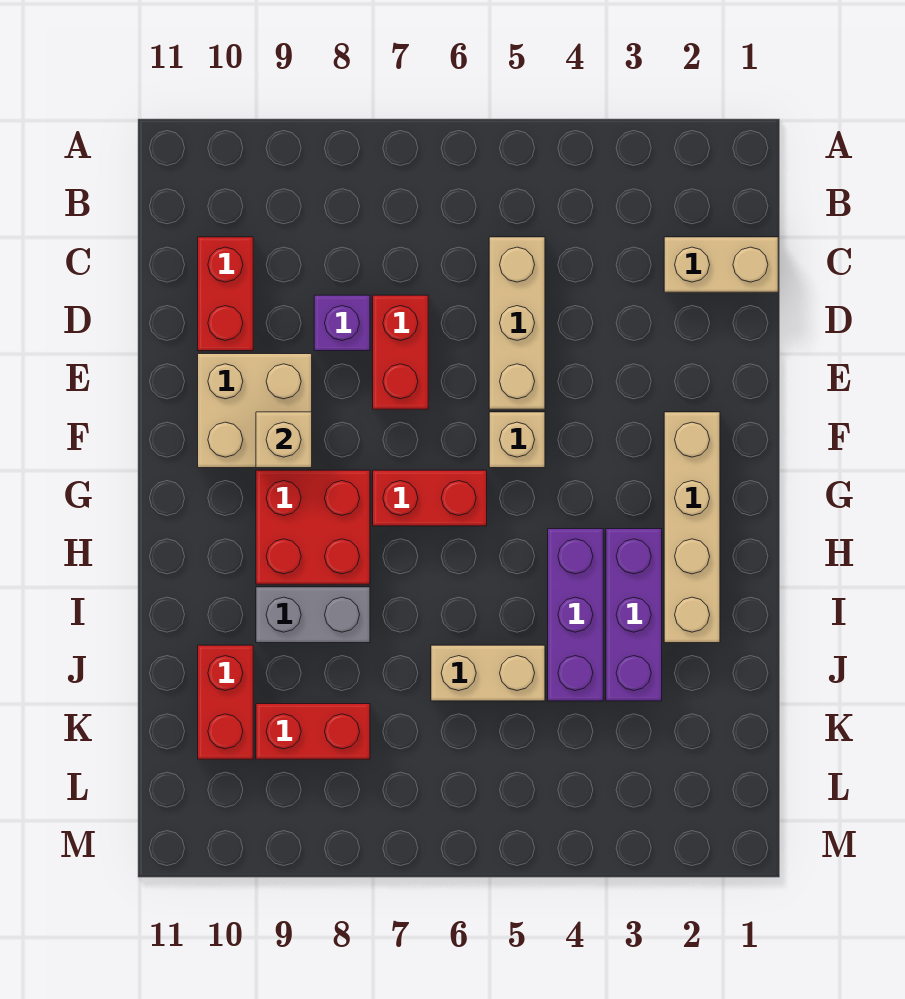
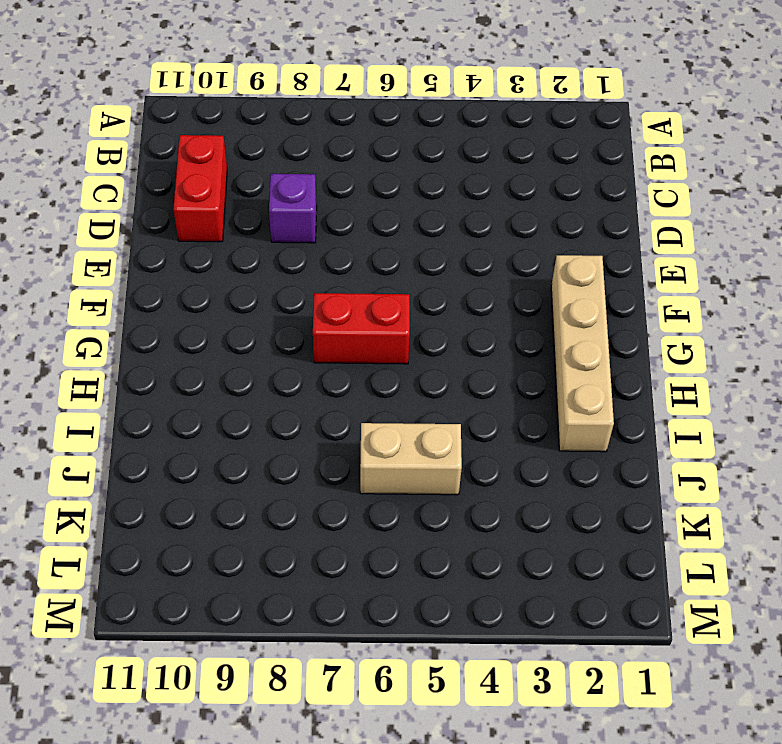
none -> tan brick C1:C2 level 1
none -> tan brick C5:E5 level 1
none -> red brick D7:E7 level 1

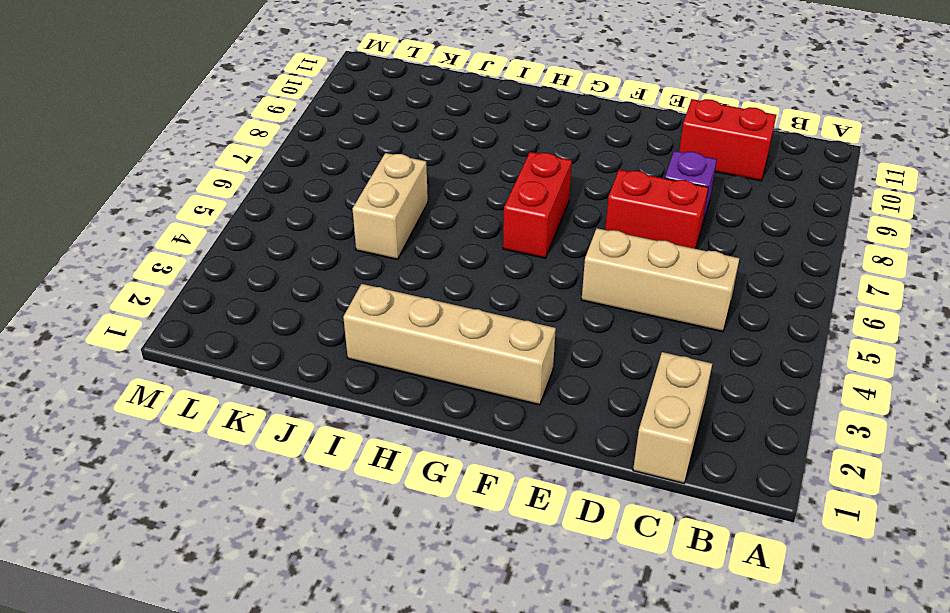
none -> tan brick E9:F10 level 1
none -> tan brick F5 level 1
none -> red brick G8:H9 level 1

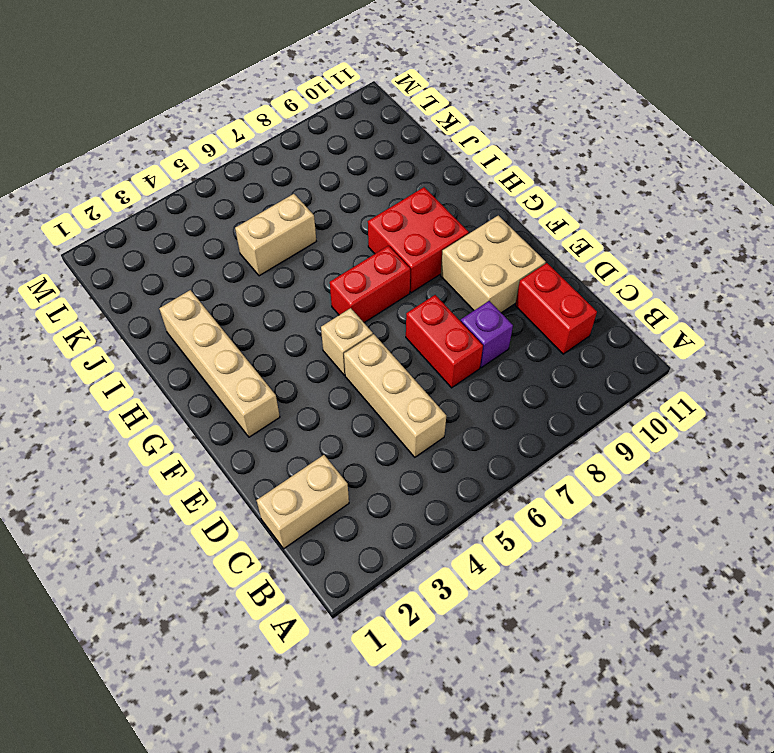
none -> purple brick H3:J3 level 1
none -> purple brick H4:J4 level 1
none -> grey brick I8:I9 level 1

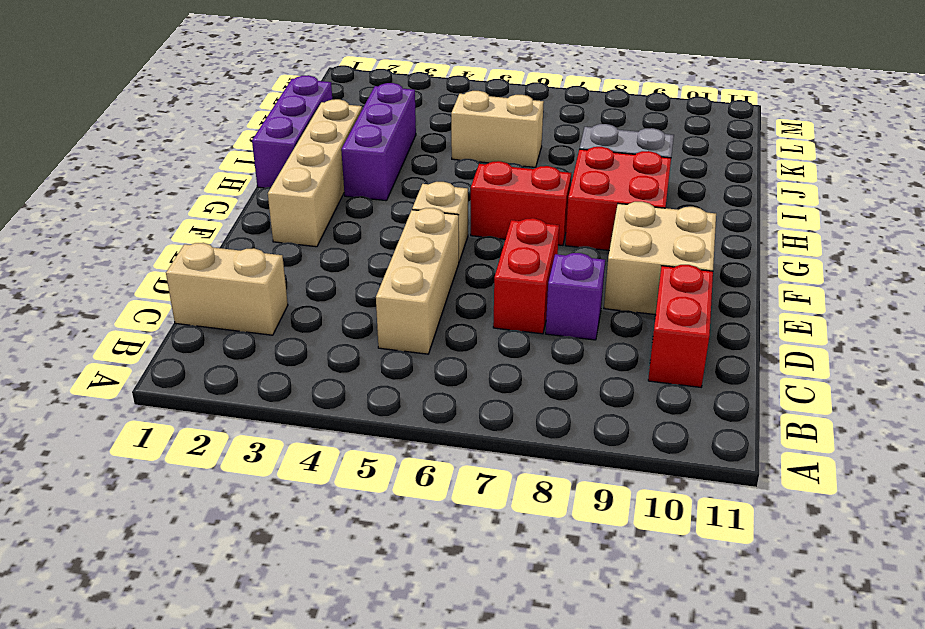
purple brick H1:J1 level 1 -> purple brick H4:J4 level 1
none -> red brick J10:K10 level 1
none -> red brick K8:K9 level 1
none -> tan brick F9 level 2

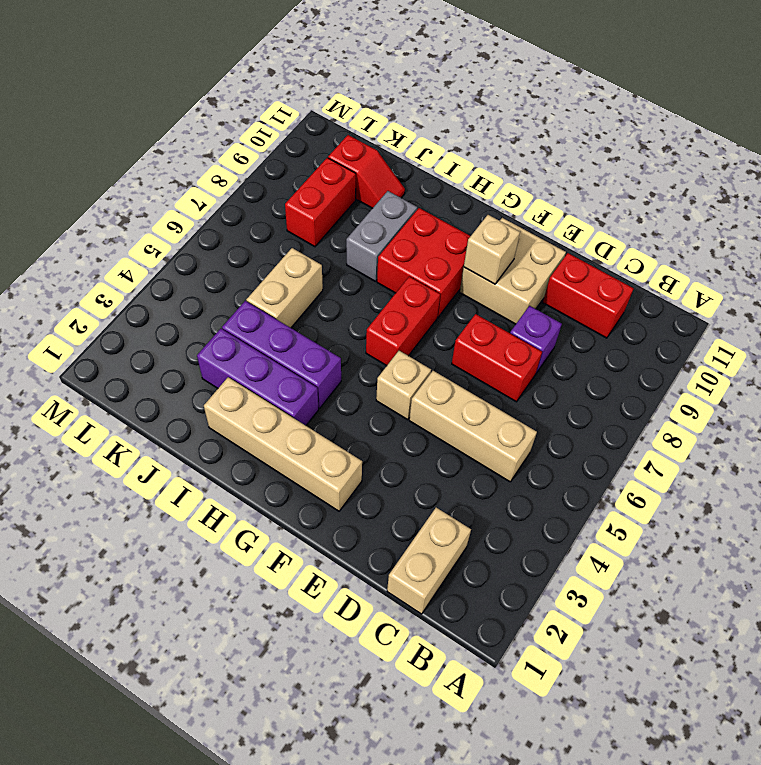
red slope J10:K10 level 1 top K -> red brick J10:K10 level 1

